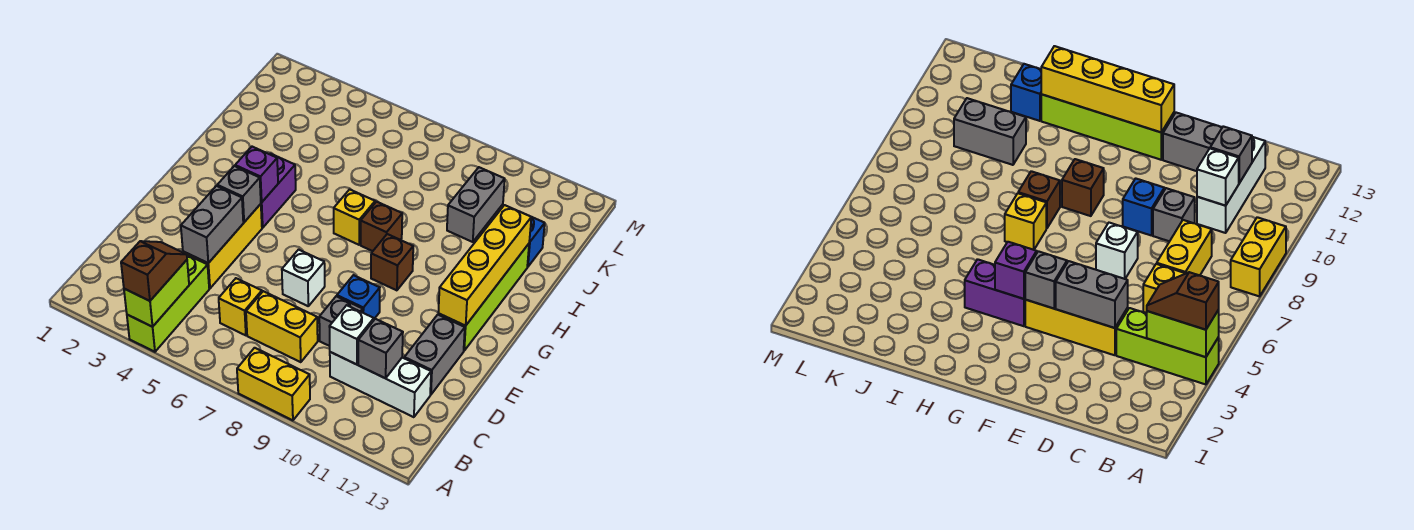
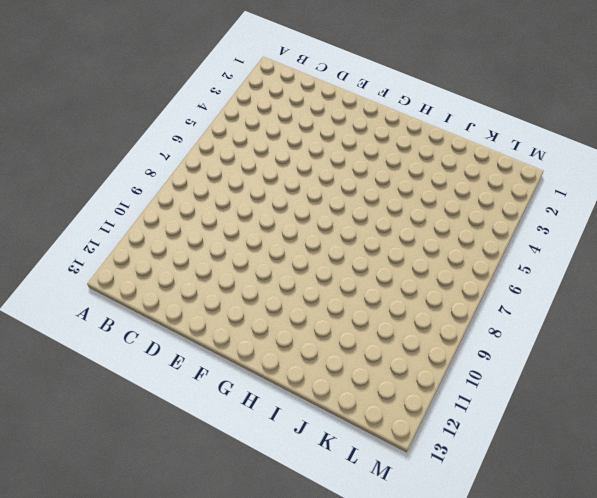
none -> lime brick A4:C4 level 1
none -> yellow brick A8:A9 level 1
none -> yellow brick C6 level 1

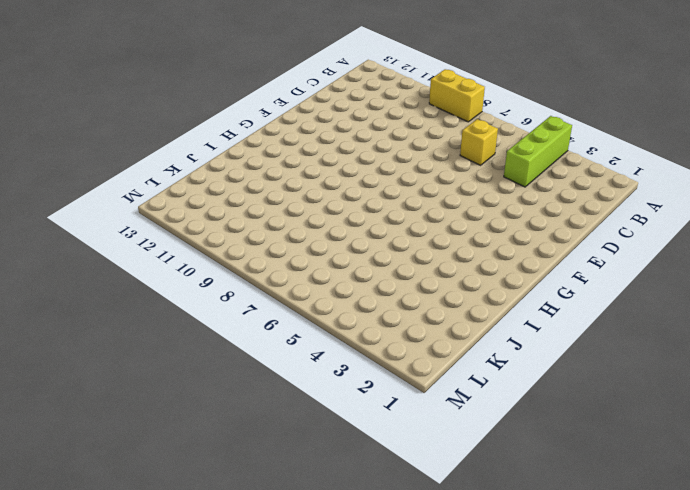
none -> yellow brick C7:C8 level 1
none -> white brick C10:C12 level 1
none -> yellow brick D4:F4 level 1

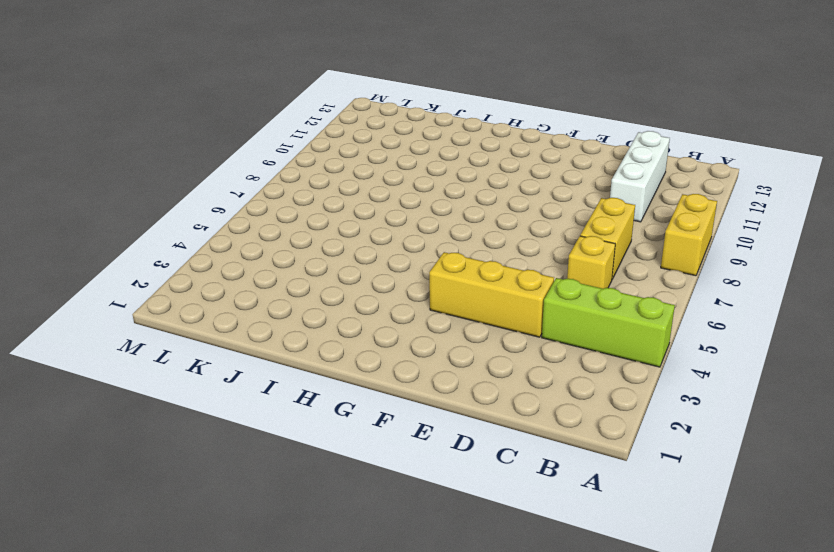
none -> grey brick D9 level 1
none -> grey brick D12:E12 level 1
none -> white brick E7 level 1

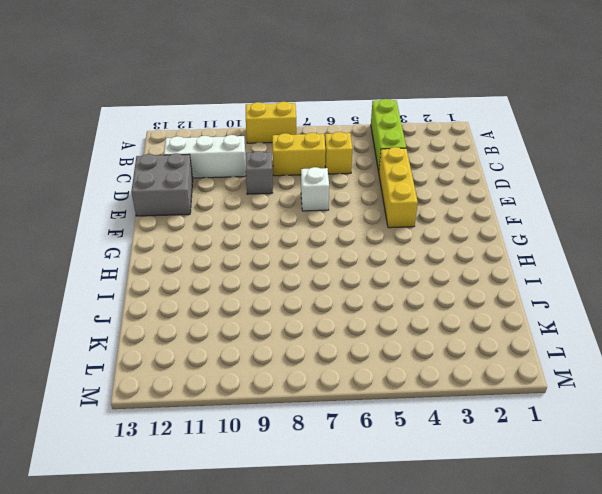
grey brick D12:E13 level 1 -> grey brick D12:E12 level 1
none -> blue brick E9 level 1
none -> lime brick F12:I12 level 1
none -> purple brick G4:H4 level 1

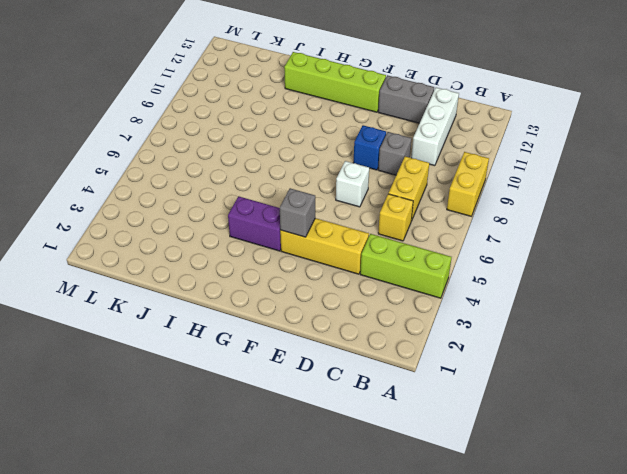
none -> brown brick G9 level 1
none -> yellow brick H7 level 1
none -> brown brick H8 level 1

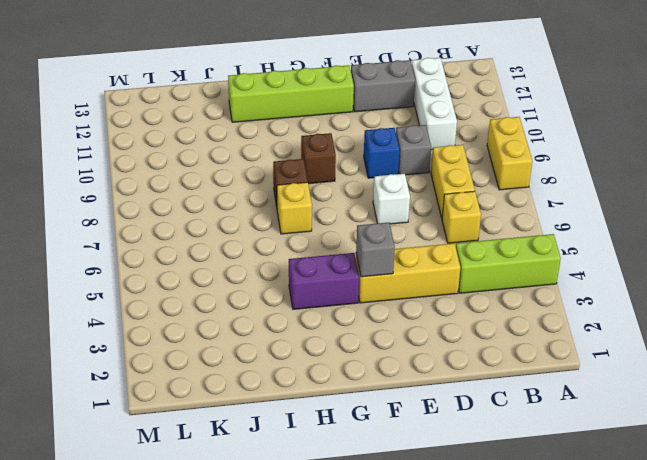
none -> grey brick J10:K10 level 1
none -> blue brick J12 level 1
none -> lime brick A4:B4 level 2

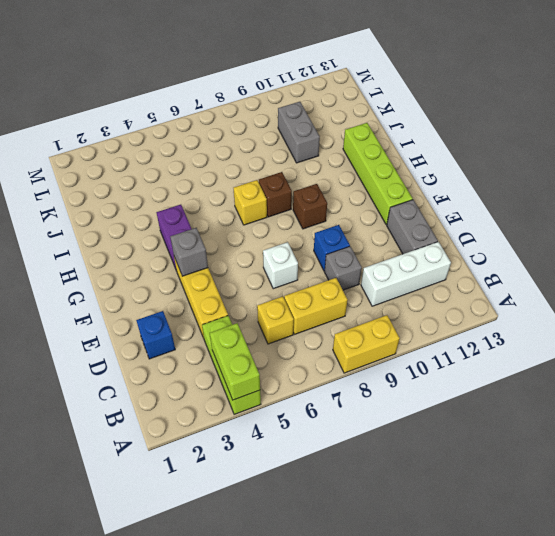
blue brick D2 level 1 -> blue brick J12 level 1
none -> white brick C10 level 2
none -> grey brick C11 level 2
none -> grey brick D4:E4 level 2

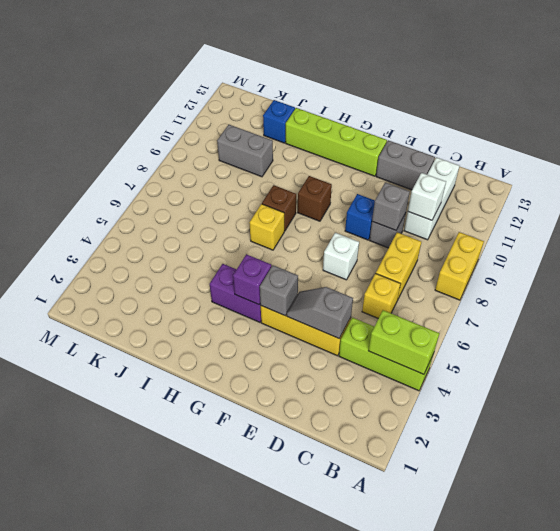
grey slope D4:E4 level 2 top D -> grey brick D4:E4 level 2
grey brick D9 level 2 -> grey brick C11 level 2
none -> yellow brick F12:I12 level 2
none -> brown slope A4:B4 level 3 top A

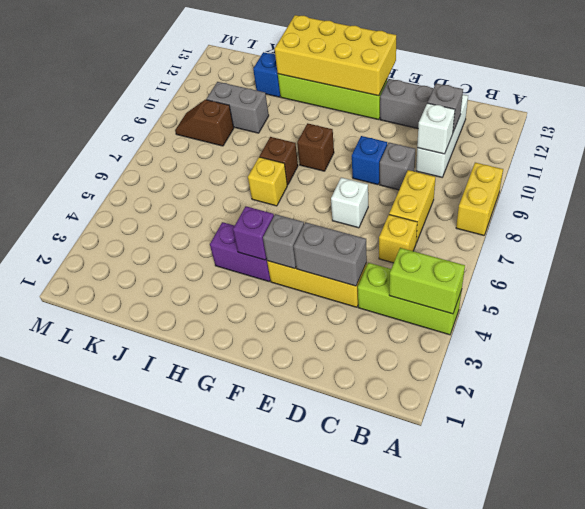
yellow brick F12:I13 level 2 -> yellow brick F12:I12 level 2
brown slope K9:L9 level 1 top K -> brown slope A4:B4 level 3 top A

